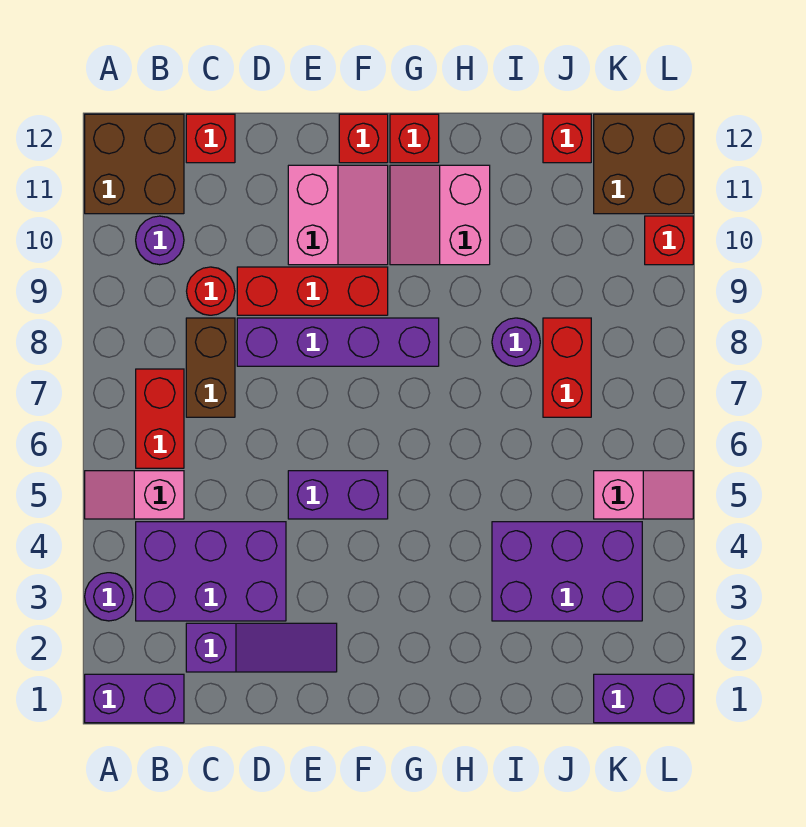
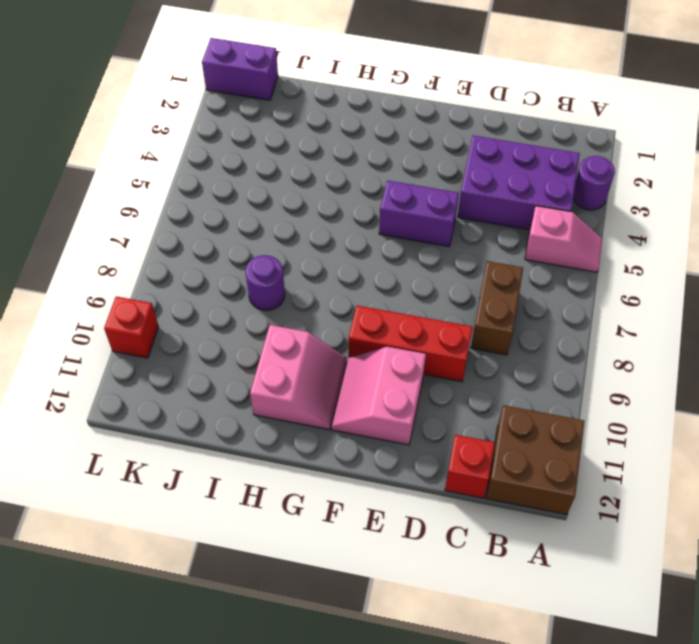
none -> purple brick A1:B1 level 1
none -> red brick B6:B7 level 1
none -> purple round brick B10 level 1

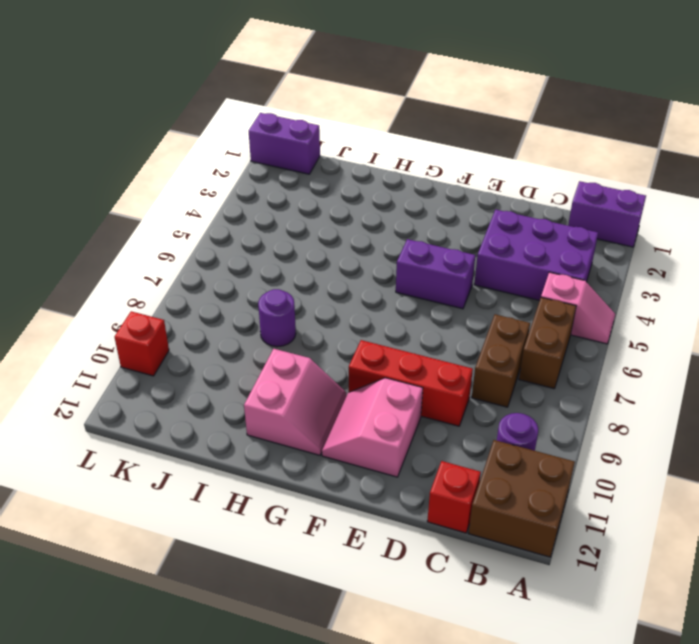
brown brick B6:B7 level 1 -> red brick B6:B7 level 1
none -> purple round brick A3 level 1
none -> purple slope C2:E2 level 1 top C
none -> red round brick C9 level 1

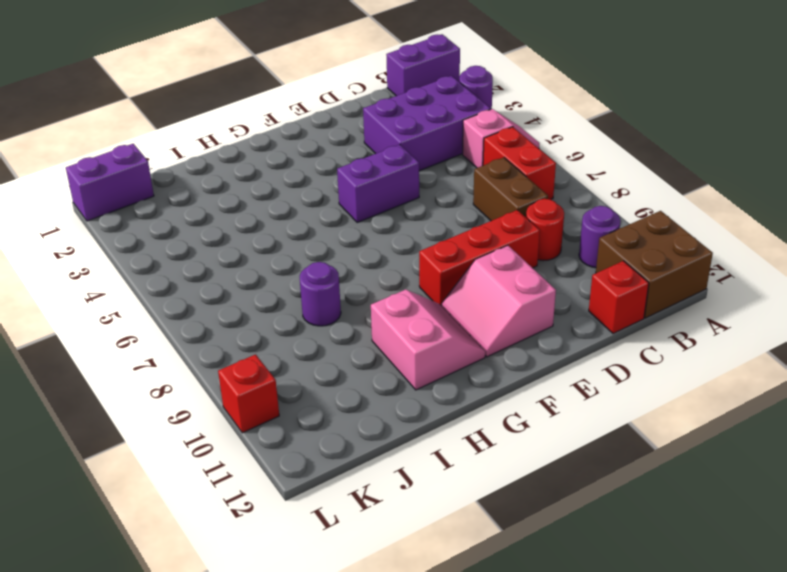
none -> purple slope C2:E2 level 1 top C
none -> purple brick D8:G8 level 1
none -> red brick F12 level 1

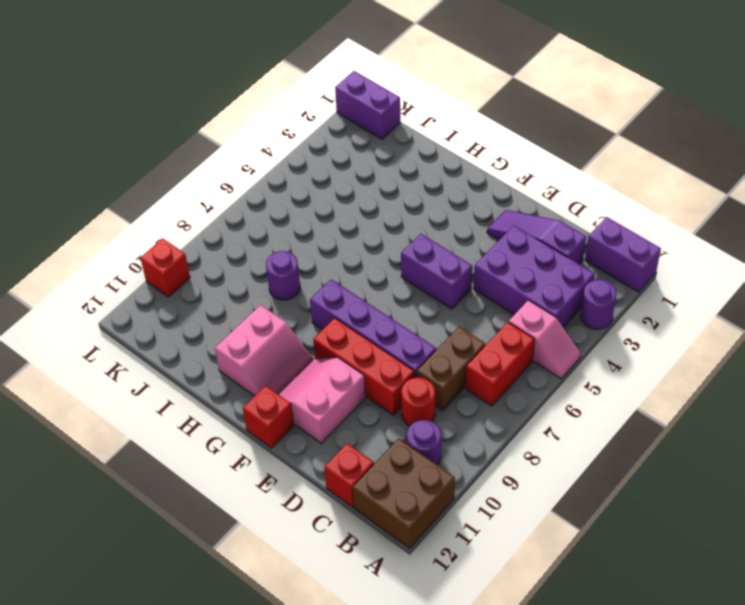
none -> red brick G12 level 1
none -> purple brick I3:K4 level 1
none -> red brick J7:J8 level 1

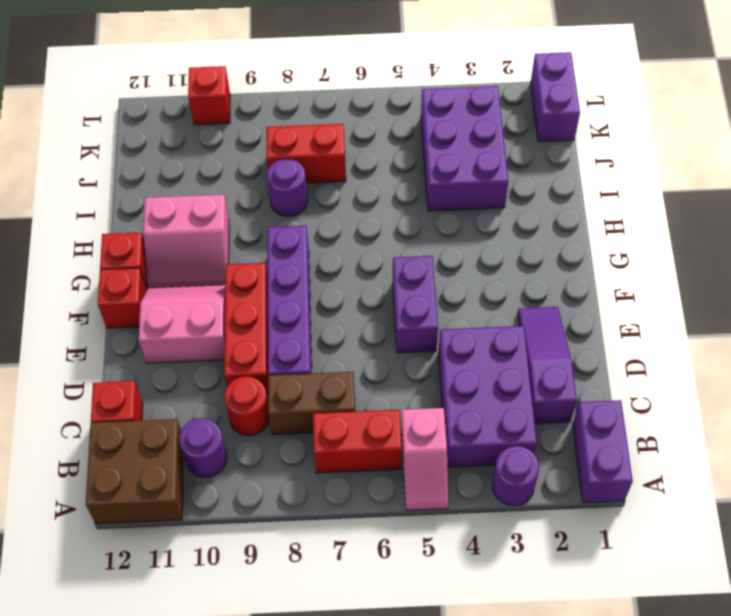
none -> red brick J12 level 1
none -> pink slope K5:L5 level 1 top K
none -> brown brick K11:L12 level 1

